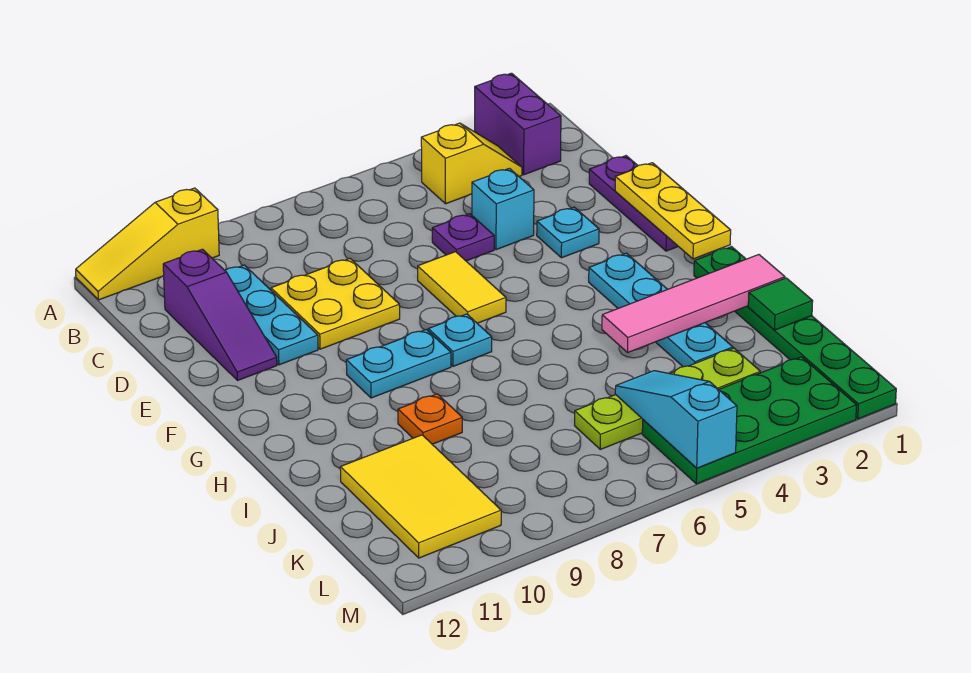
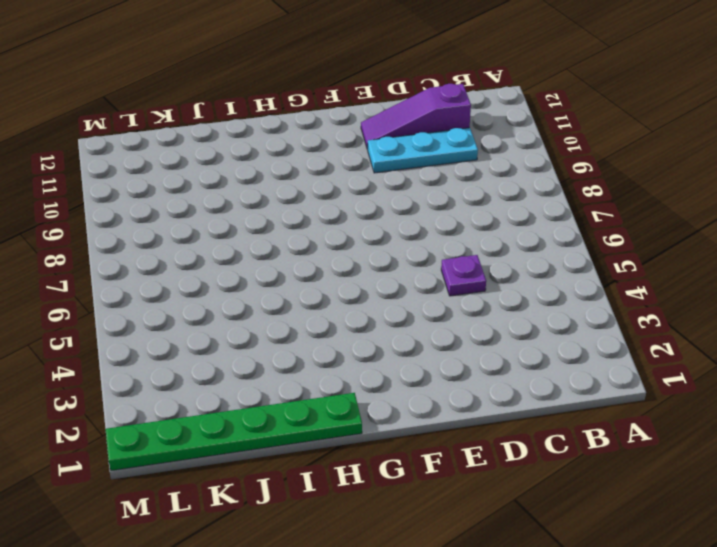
none -> purple brick A2:B2 level 1
none -> yellow slope A10:A12 level 1 top 10
none -> yellow slope B3:B4 level 1 top 4

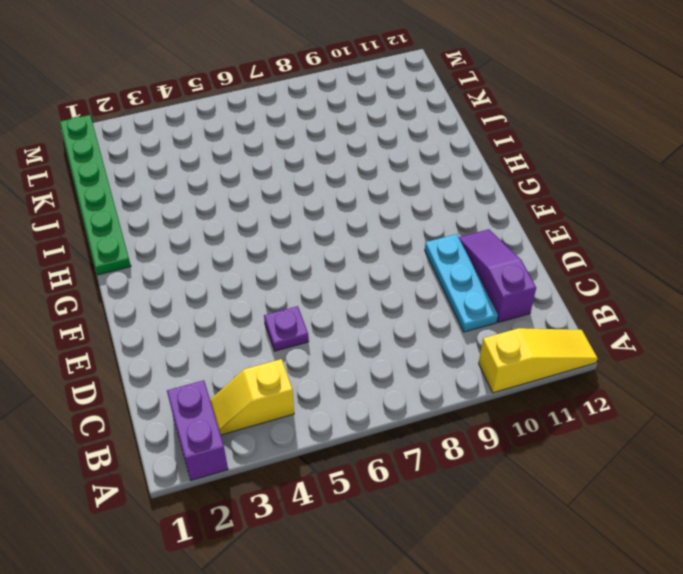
none -> purple plate D1:F1 level 1
none -> cyan brick D4 level 1
none -> yellow plate D8:E9 level 1

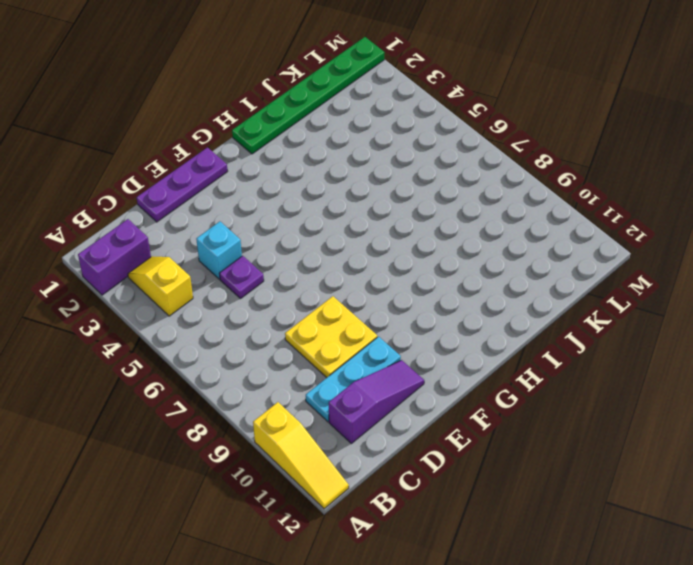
none -> cyan plate E3 level 1
none -> yellow tile E6:F6 level 1
none -> cyan plate G3:J3 level 1

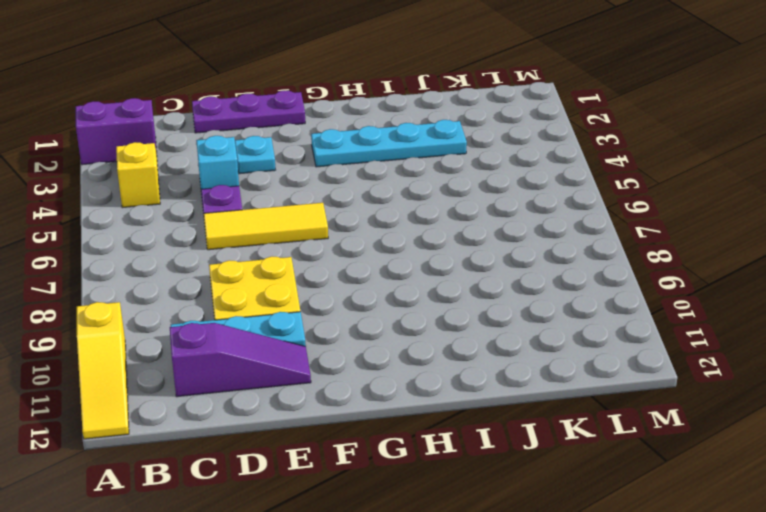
yellow tile D6:F6 level 1 -> yellow tile E6:F6 level 1
none -> cyan plate G7 level 1
none -> cyan plate G8:G9 level 1
none -> green plate H1:M1 level 1

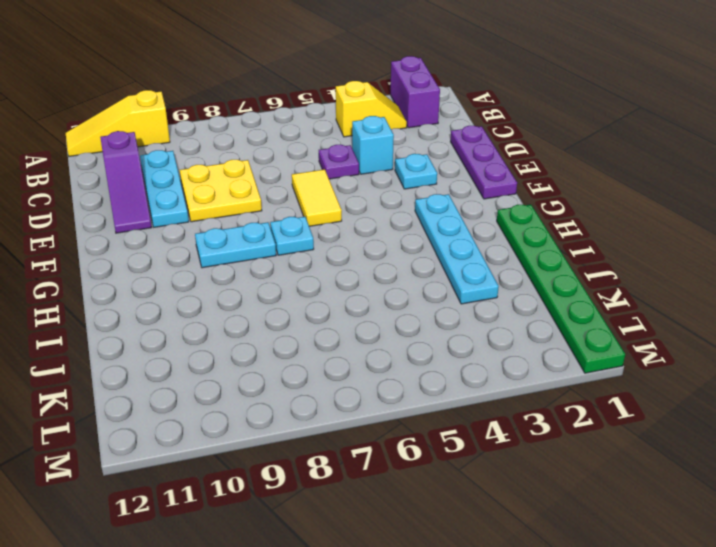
none -> orange plate I9 level 1
none -> yellow tile J10:L11 level 1
none -> lime plate K3:K6 level 1

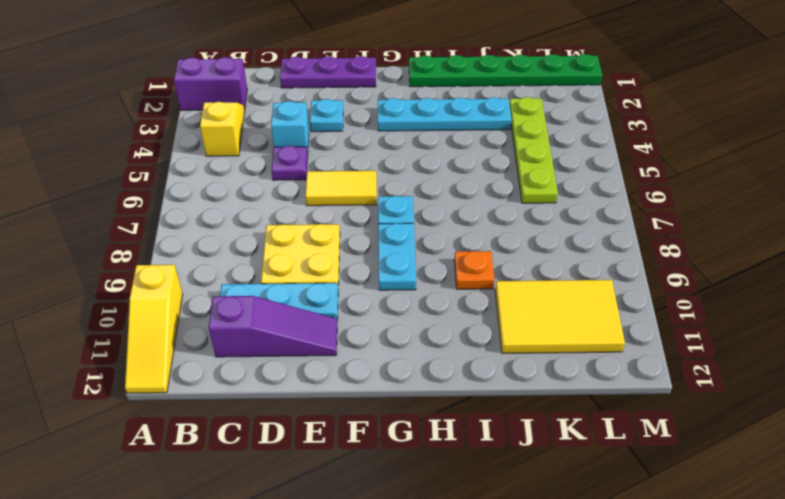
none -> green plate L2:M5 level 1
none -> yellow plate E1:G1 level 2
none -> pink tile I1:I4 level 2

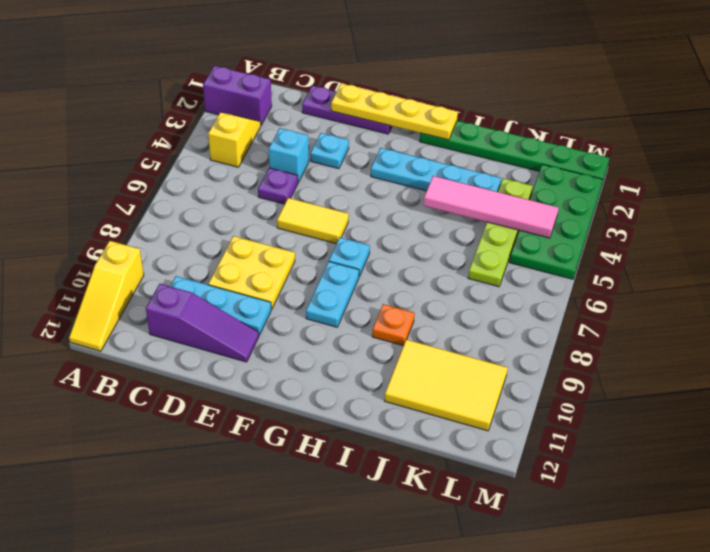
yellow plate E1:H1 level 2 -> yellow plate E1:G1 level 2
pink tile I4:L4 level 2 -> pink tile I1:I4 level 2
none -> green tile J1 level 2
none -> cyan slope K5:M5 level 2 top M

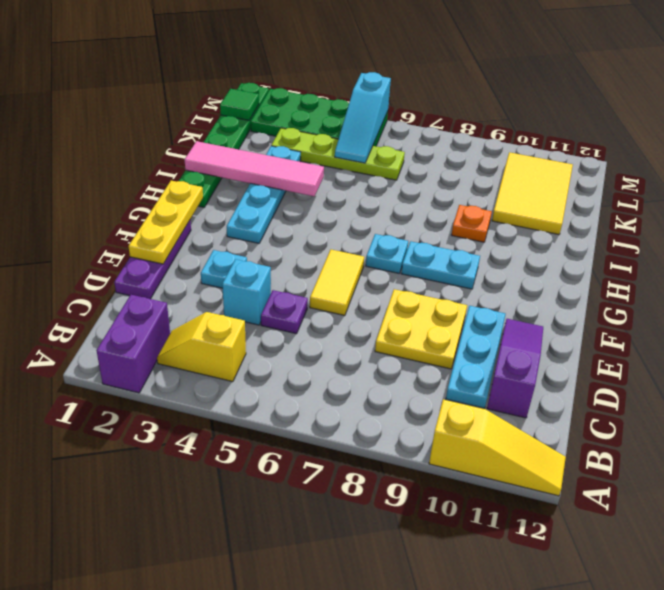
green tile L1 level 2 -> green tile J1 level 2

